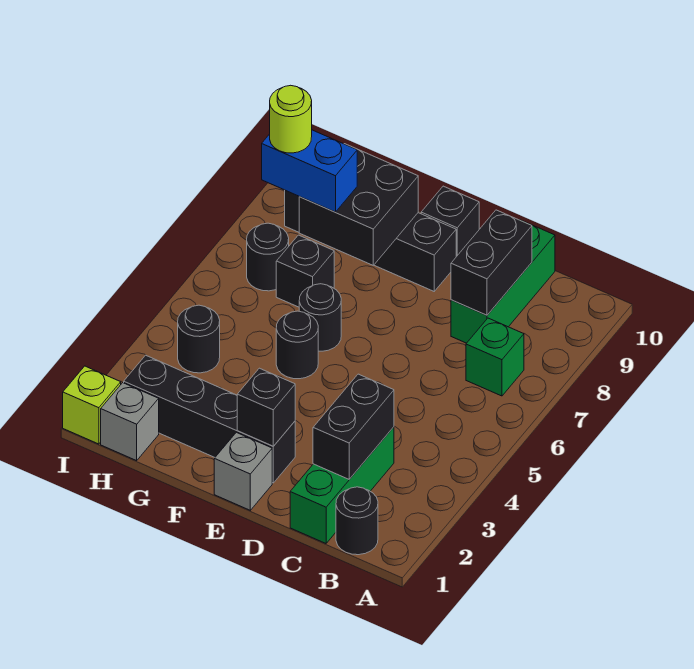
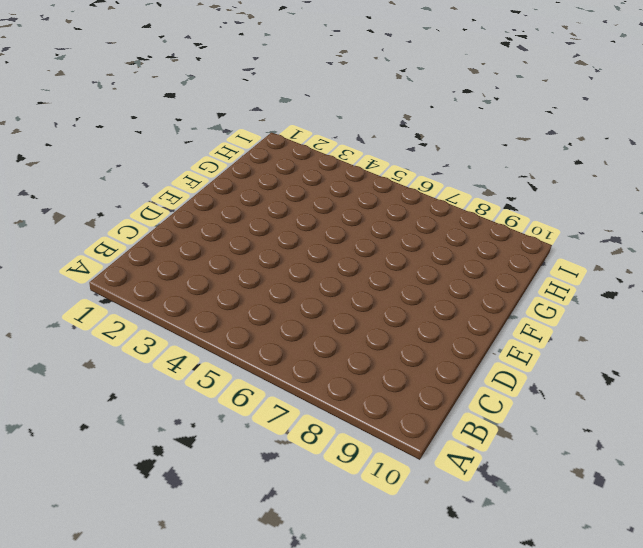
none -> black round brick B1 level 1
none -> green brick B7 level 1
none -> green brick C1:C3 level 1

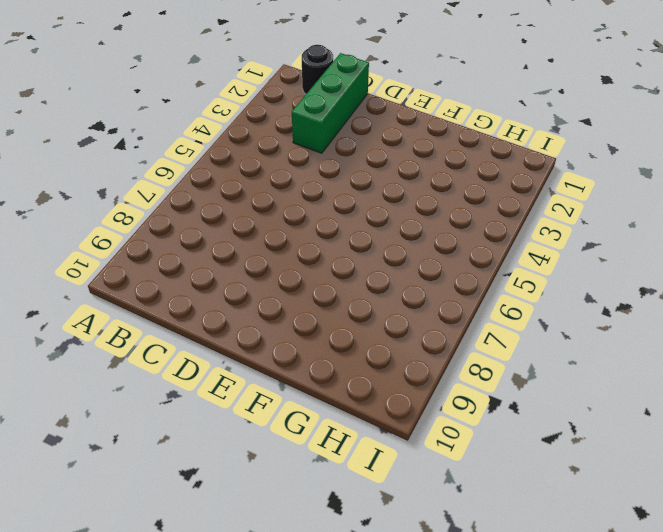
none -> green brick B7 level 1
none -> green brick C8:C10 level 1
none -> grey brick E1 level 1

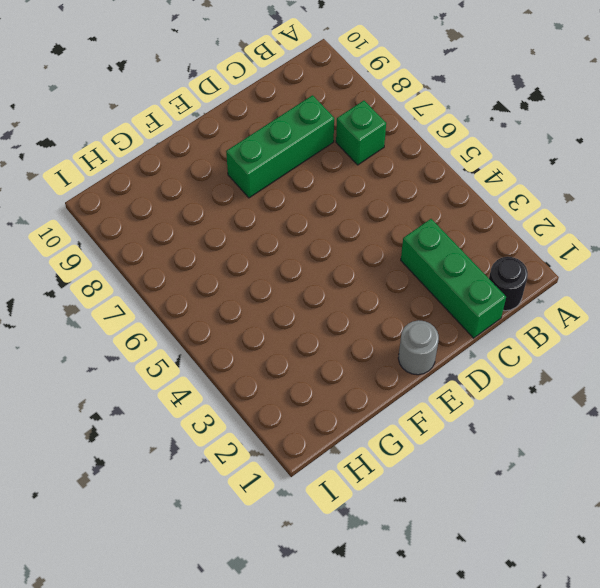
green brick C8:E8 level 1 -> green brick C8:C10 level 1
grey round brick E1 level 1 -> grey brick E1 level 1
none -> black brick E2:H2 level 1
none -> black brick E9:H9 level 1
none -> black brick E10 level 1

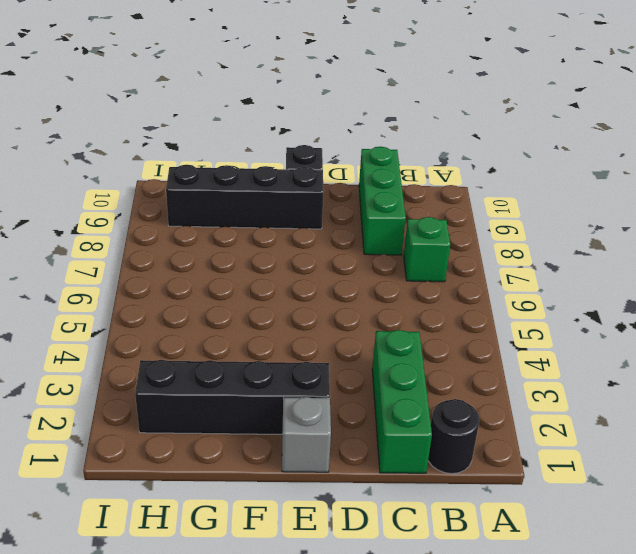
none -> black round brick F5 level 1
none -> black round brick F6 level 1
none -> black brick G7 level 1

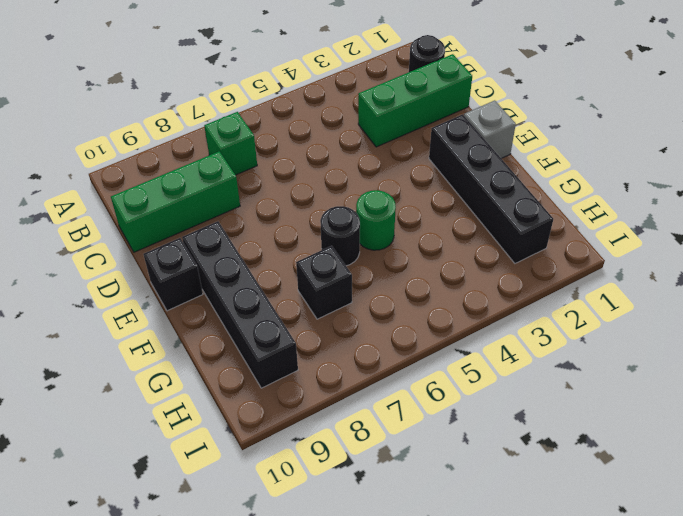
green round brick F5 level 1 -> black round brick F5 level 1
none -> grey brick H1 level 1
none -> black round brick H4 level 1
none -> black round brick H7 level 1

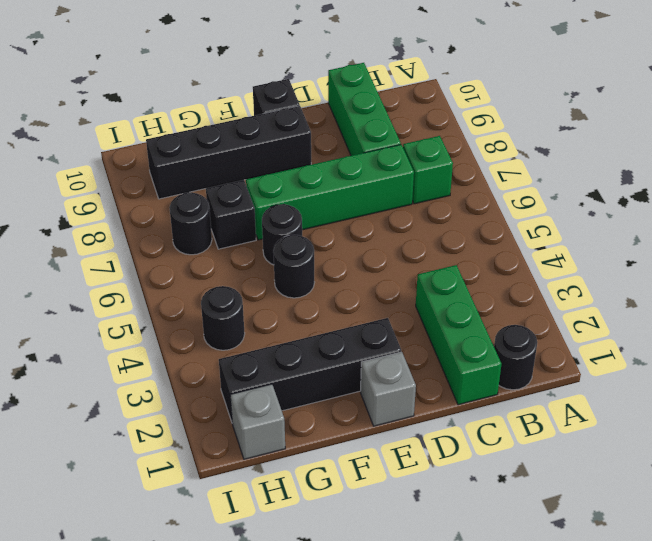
green brick C7:F7 level 1 -> none
none -> lime brick I1 level 1
none -> black brick C2:C3 level 2
none -> black brick C8:C9 level 2

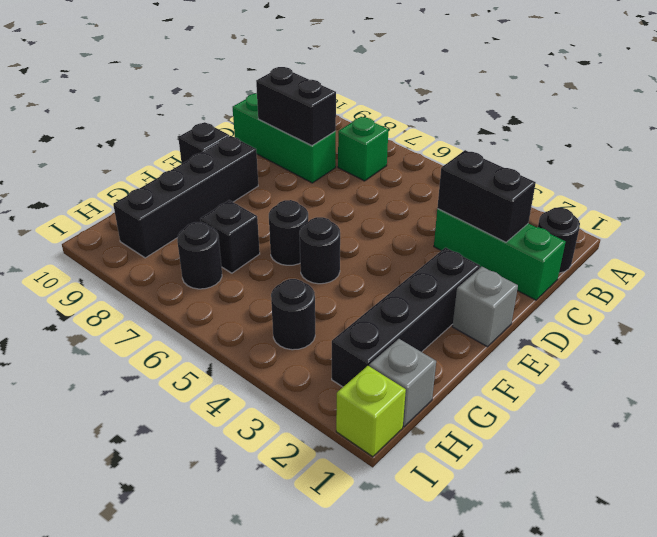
none -> black brick E2 level 2
none -> black brick F8:G9 level 2
none -> blue brick G8:H8 level 3

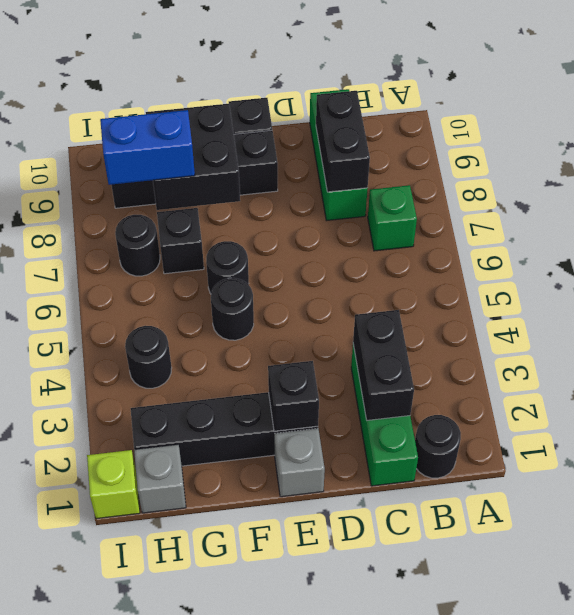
none -> lime round brick H8 level 4

